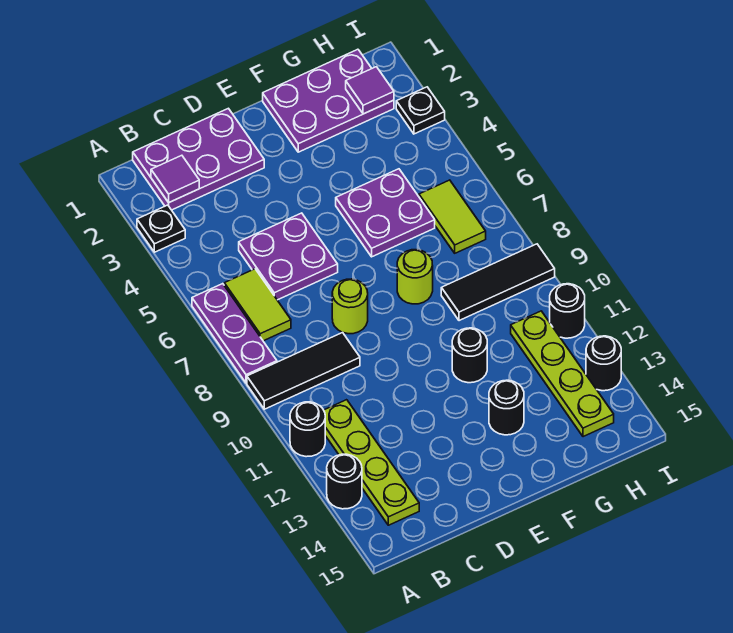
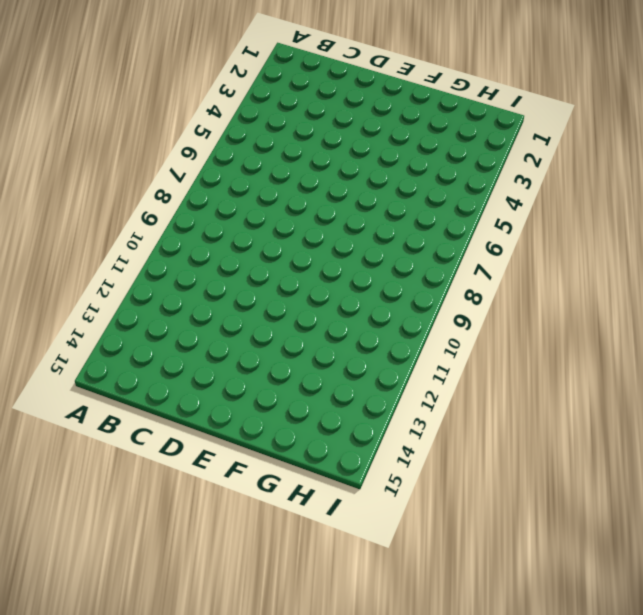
none -> black plate A3 level 1
none -> purple plate A6:A8 level 1
none -> black tile A9:C9 level 1

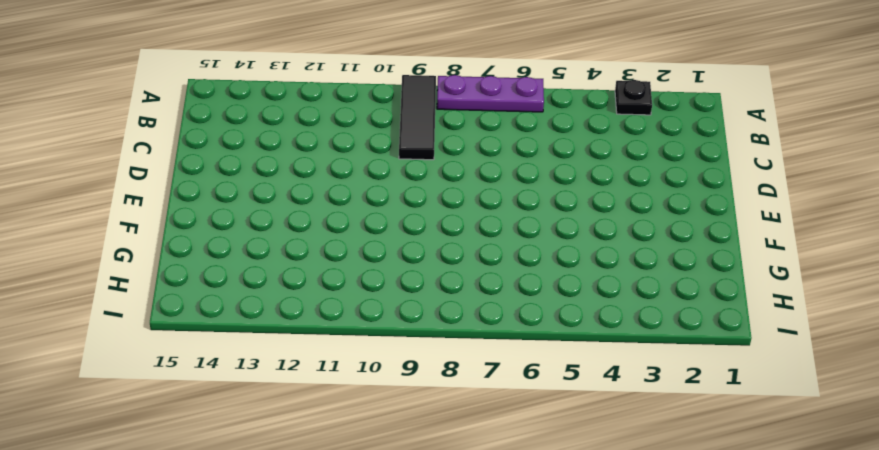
none -> black round brick A11 level 1
none -> black round brick A13 level 1
none -> purple plate B1:D2 level 1

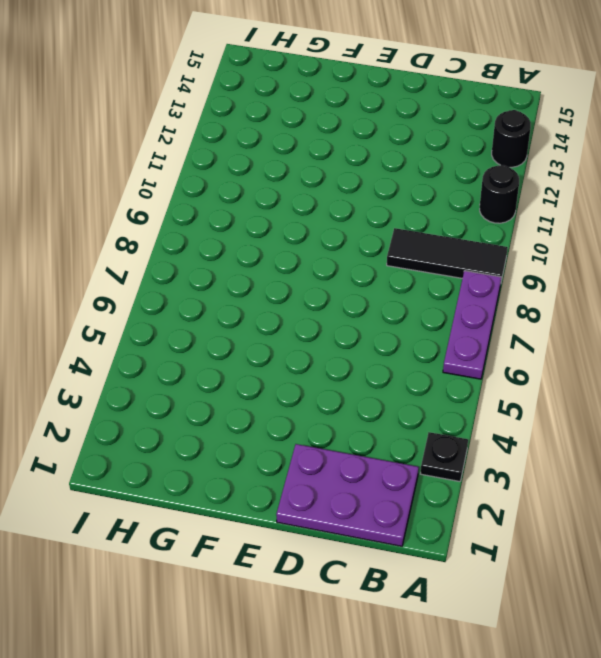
none -> lime tile B6:B7 level 1
none -> lime plate B11:B14 level 1
none -> purple plate C5:D6 level 1

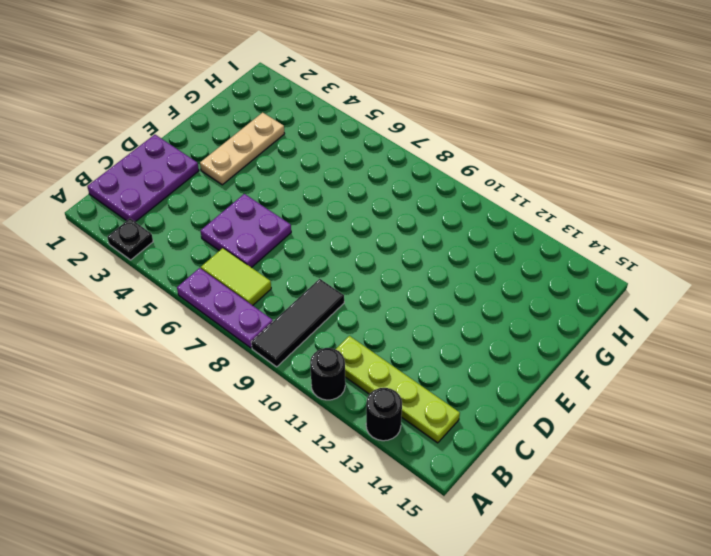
tan plate E3:G3 level 1 -> none
none -> lime round brick D8 level 1
none -> purple plate F1:H2 level 1
none -> purple plate F5:G6 level 1

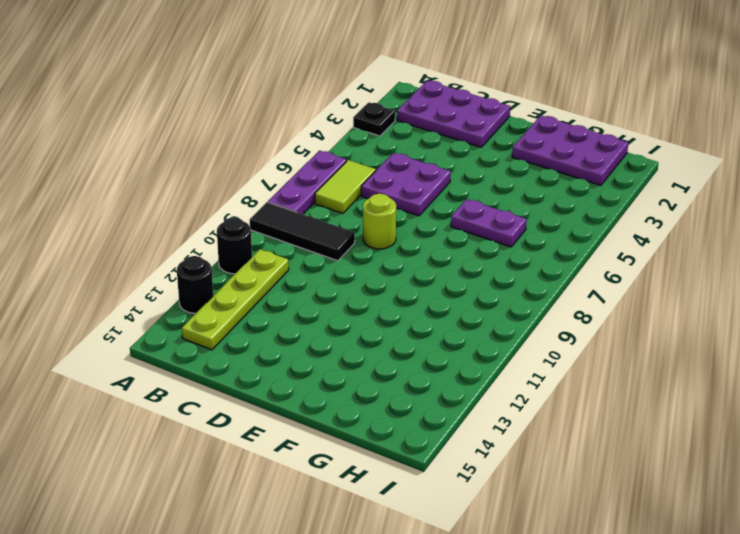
purple plate F6:G6 level 1 -> purple plate F5:G6 level 1
none -> lime round brick F8 level 1
none -> black round brick F11 level 1
none -> black round brick F13 level 1

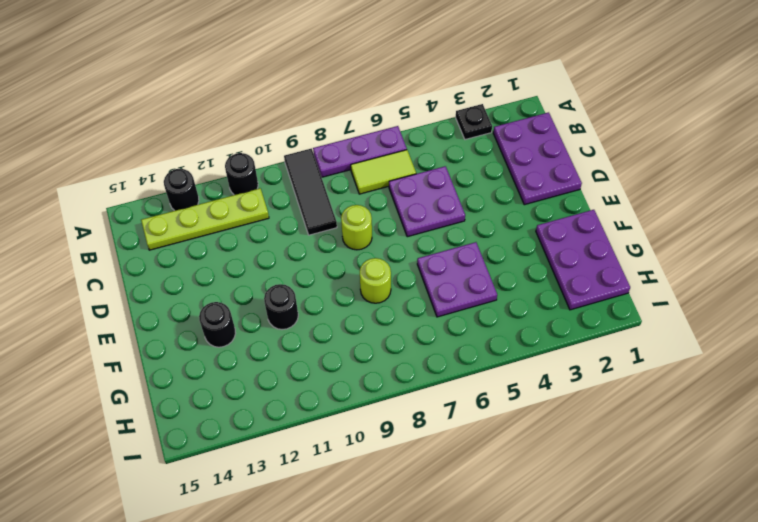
none -> black tile G9:I9 level 1
none -> lime tile H6:H7 level 1
none -> lime plate H11:H14 level 1

